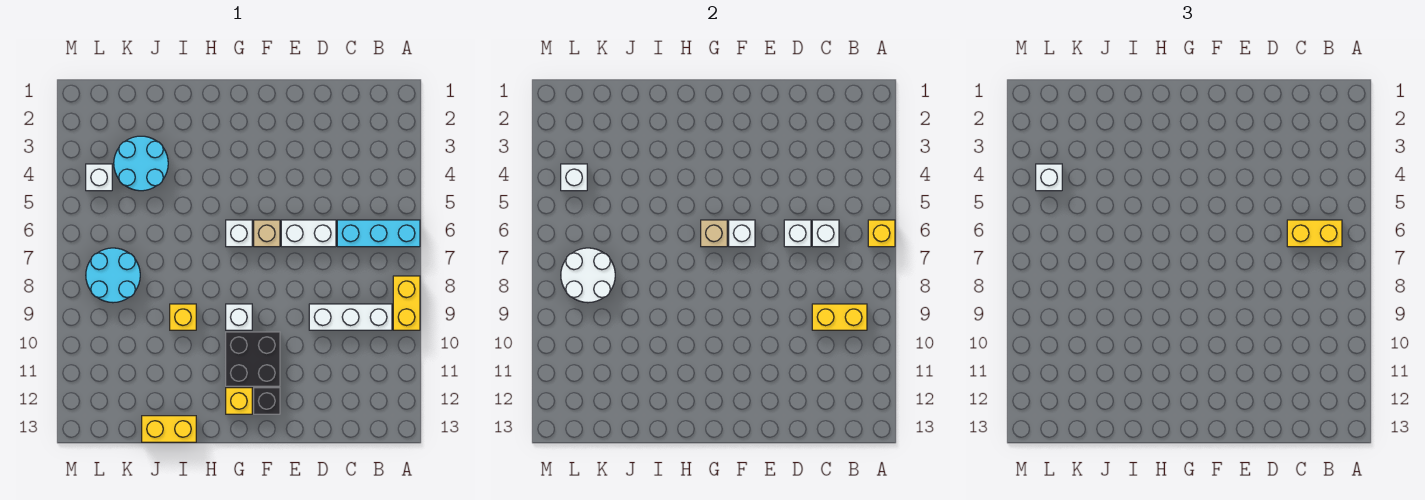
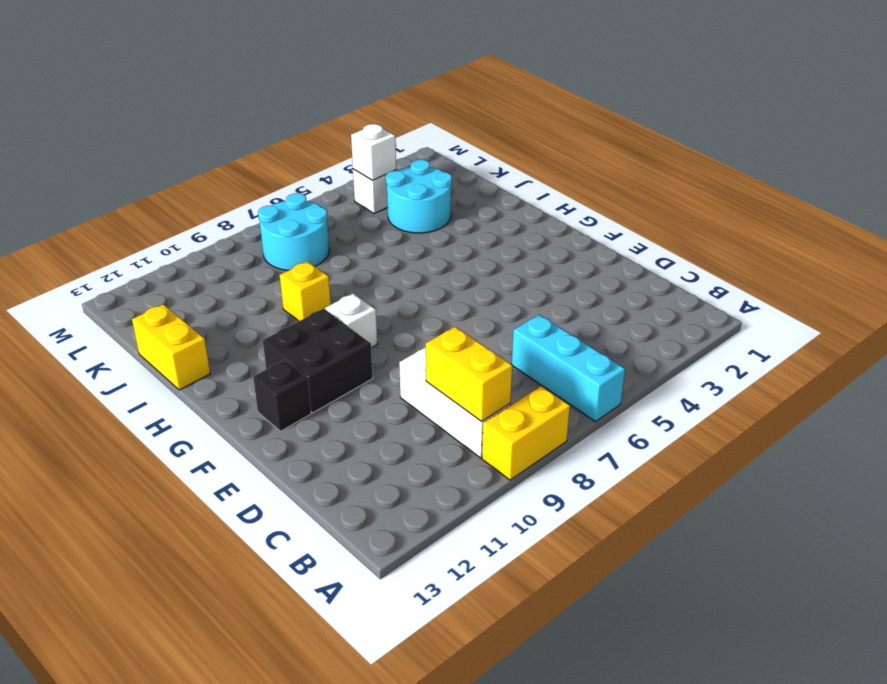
none -> white brick D6:E6 level 1
none -> tan brick F6 level 1
none -> white brick G6 level 1

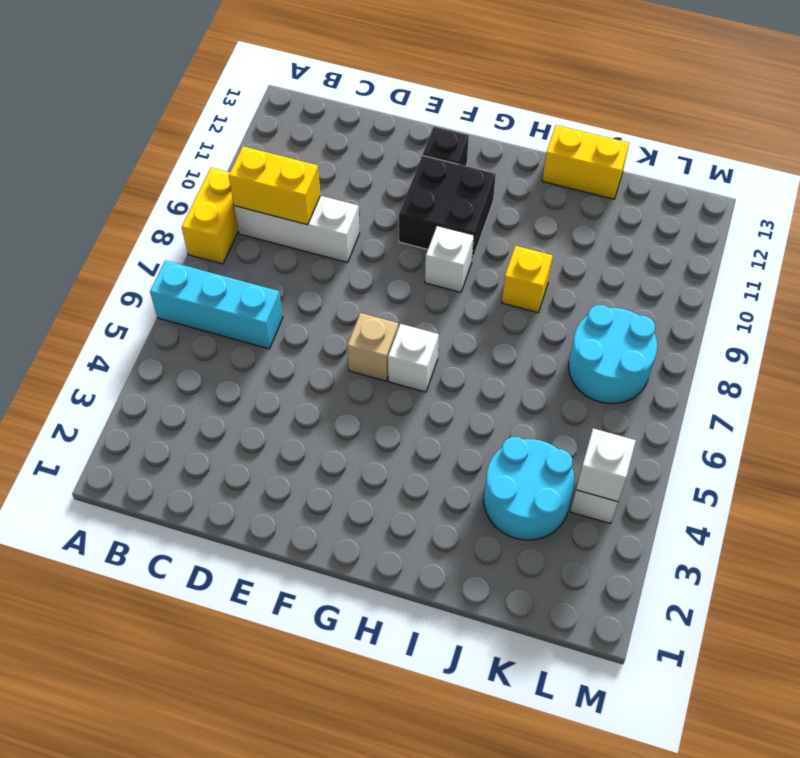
none -> white brick D6:E6 level 1
none -> yellow brick G12 level 1
none -> yellow brick A6 level 2

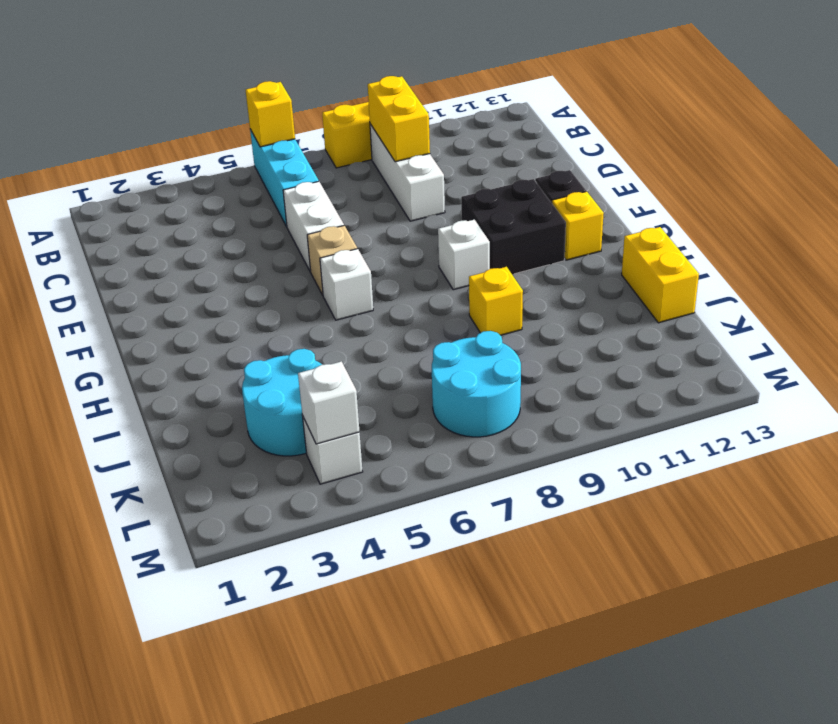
none -> white brick C6 level 2
none -> white brick D6 level 2
none -> white brick F6 level 2

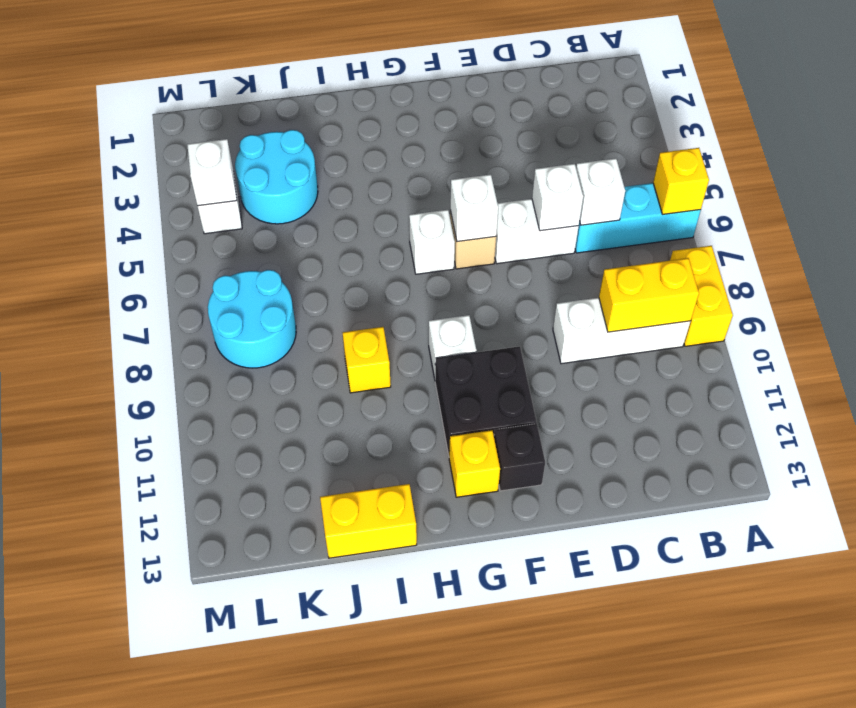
none -> tan brick G6 level 2
none -> white round brick K7:L8 level 2
none -> yellow brick B6:C6 level 3

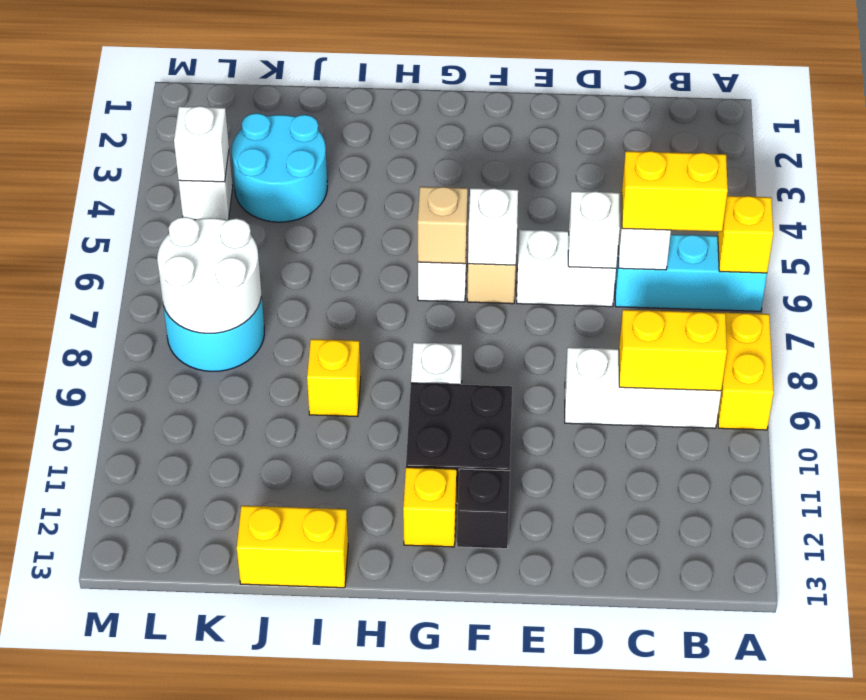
none -> white brick L4 level 3

